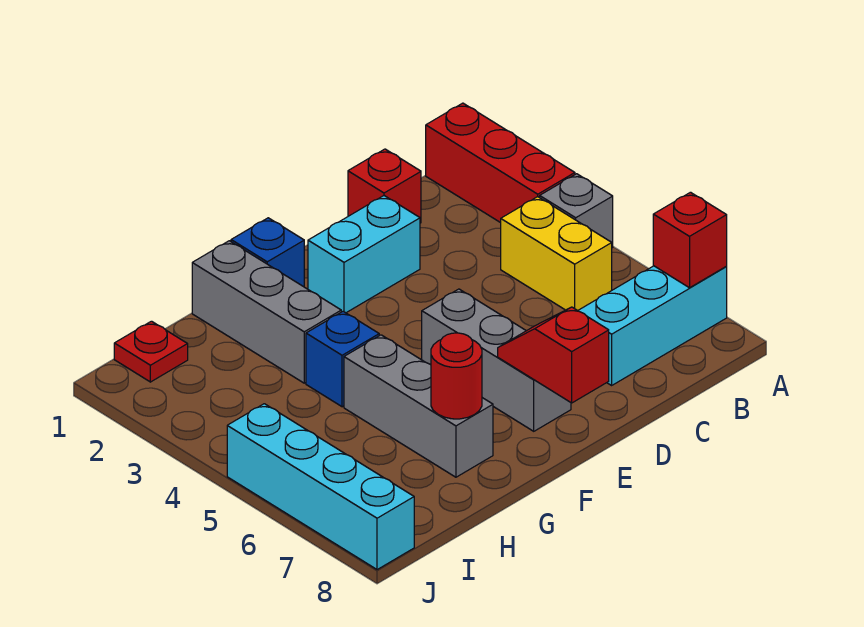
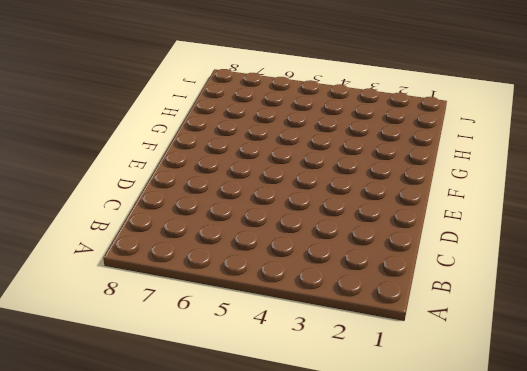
none -> red brick A1:A3 level 1
none -> grey brick A4 level 1
none -> cyan brick A7:C7 level 1

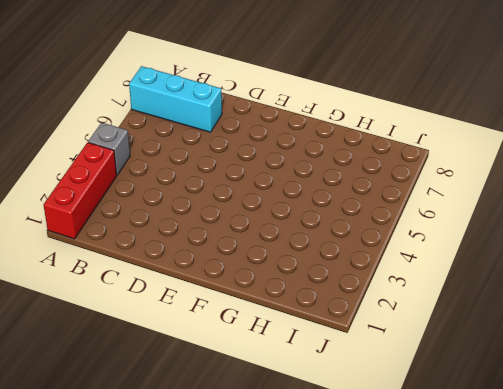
none -> yellow brick B4:B5 level 1
none -> red brick C1 level 1
none -> cyan brick D2:E2 level 1

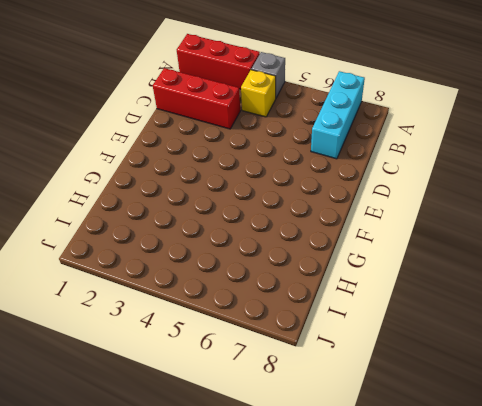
yellow brick B4 level 1 -> yellow brick B4:B5 level 1
red brick C1:C3 level 1 -> red brick C1 level 1
none -> cyan brick D2:E2 level 1
none -> grey brick E5:E7 level 1
none -> blue brick F1 level 1

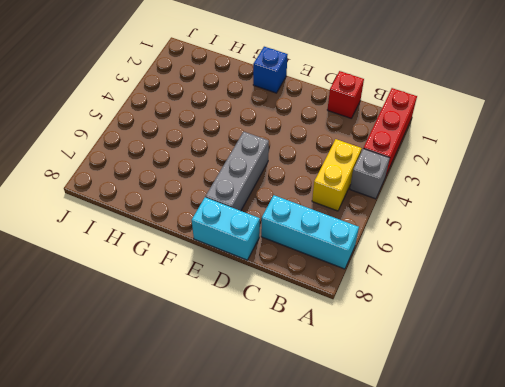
cyan brick D8:E8 level 1 -> cyan brick D2:E2 level 1
none -> grey brick G1:G3 level 1
none -> blue brick G4 level 1
none -> grey brick G5:G7 level 1

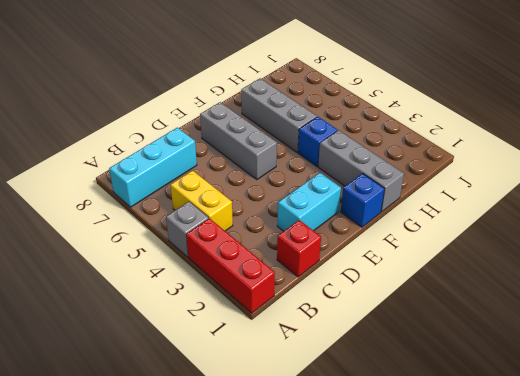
none -> red plate I1 level 1
none -> cyan brick J5:J8 level 1
none -> red brick A7 level 2

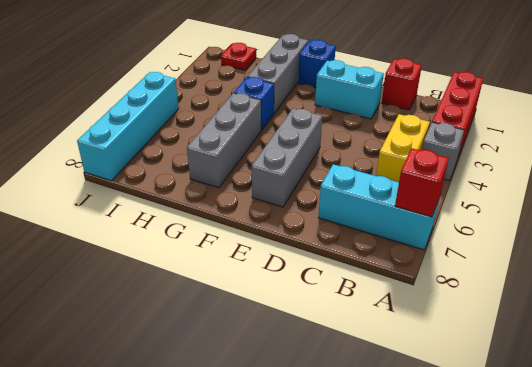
none -> red slope E7:E8 level 2 top 8
none -> red round brick G7 level 2

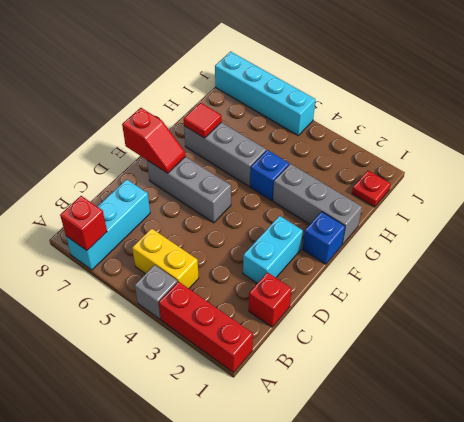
red tile G7 level 2 -> red round brick G7 level 2

